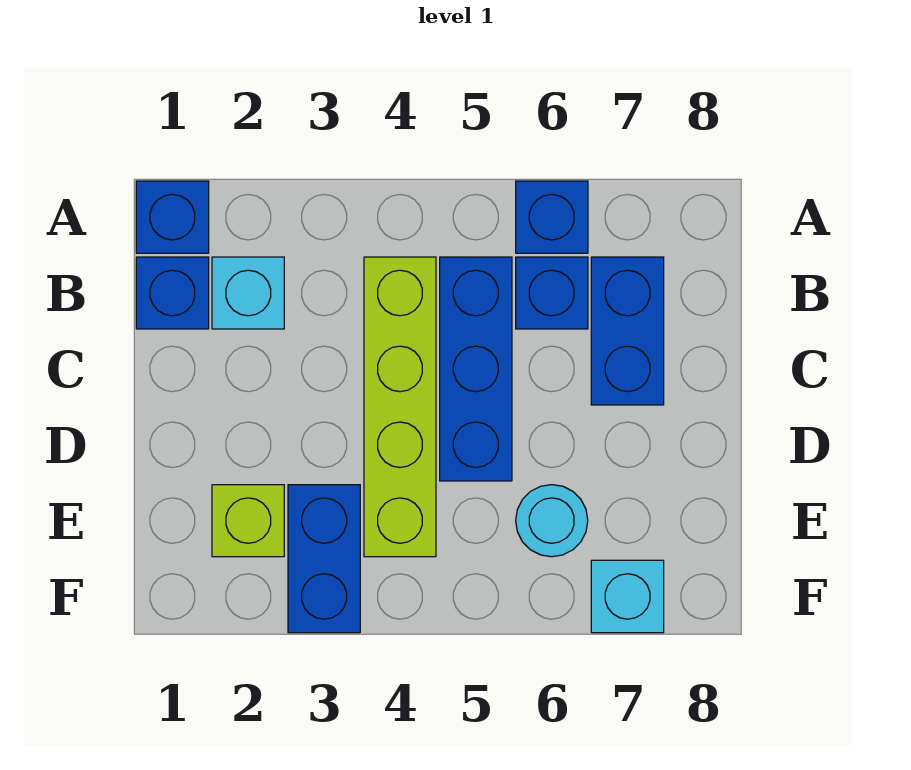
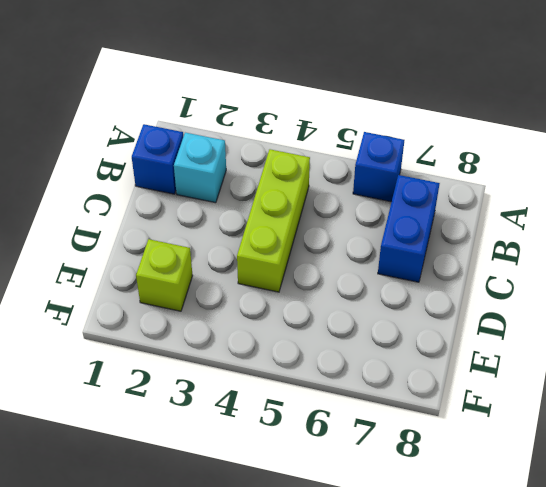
lime brick B4:D4 level 1 -> lime brick B4:E4 level 1
none -> blue brick A1 level 1
none -> blue brick B5:D5 level 1
none -> blue brick B6 level 1

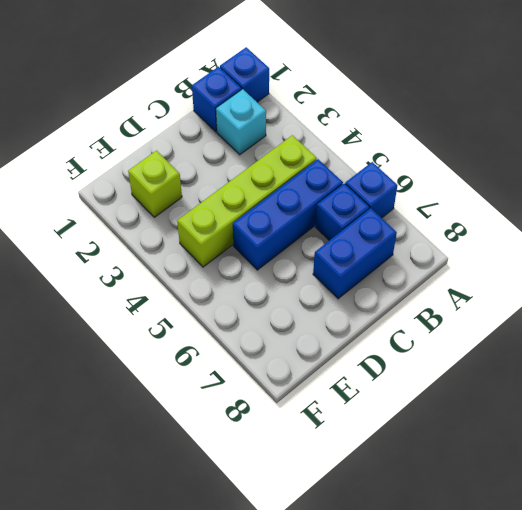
none -> blue brick E3:F3 level 1
none -> cyan round brick E6 level 1
none -> cyan brick F7 level 1

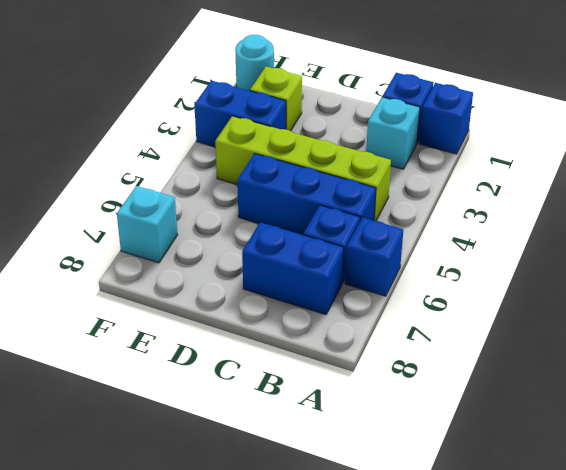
cyan round brick F1 level 1 -> cyan round brick E6 level 1

